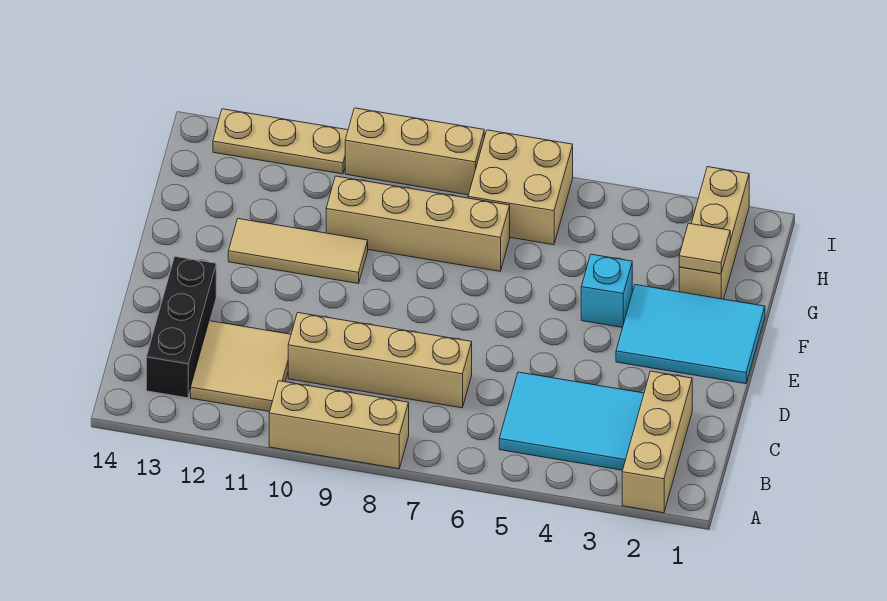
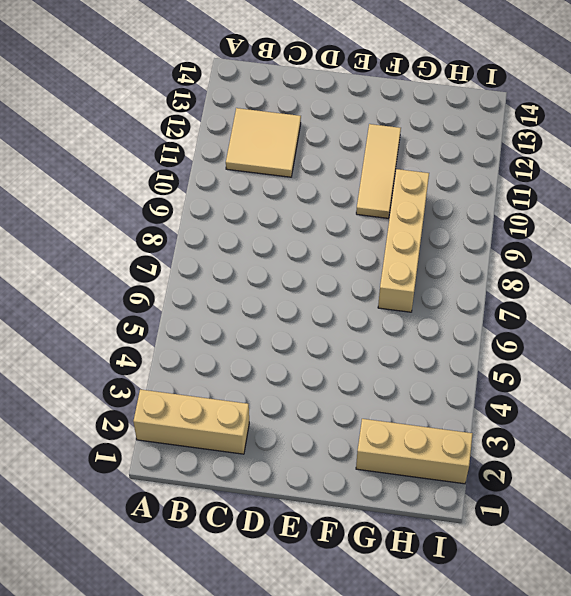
none -> tan brick A8:A10 level 1
none -> cyan tile B3:C5 level 1
none -> black brick B13:D13 level 1

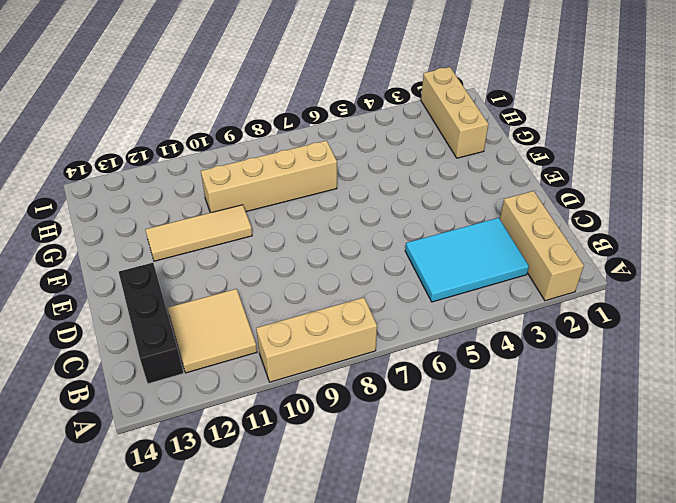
none -> tan brick C7:C10 level 1
none -> cyan tile E1:F3 level 1
none -> cyan brick F4 level 1

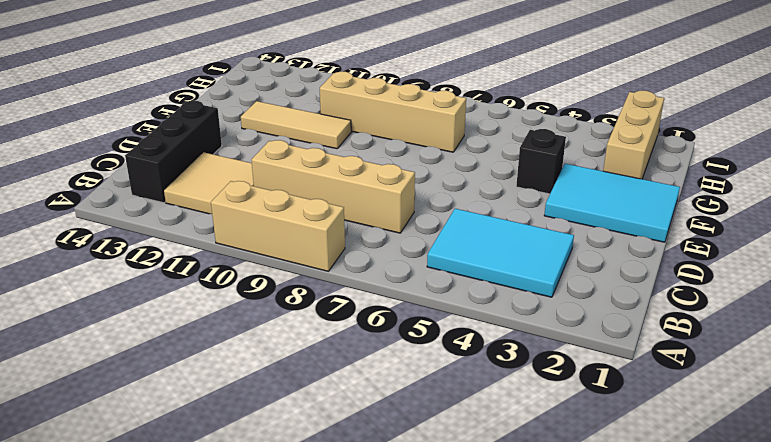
black brick F4 level 1 -> cyan brick F4 level 1
none -> tan brick A2:C2 level 1
none -> tan brick H6:I7 level 1
none -> tan brick I8:I10 level 1

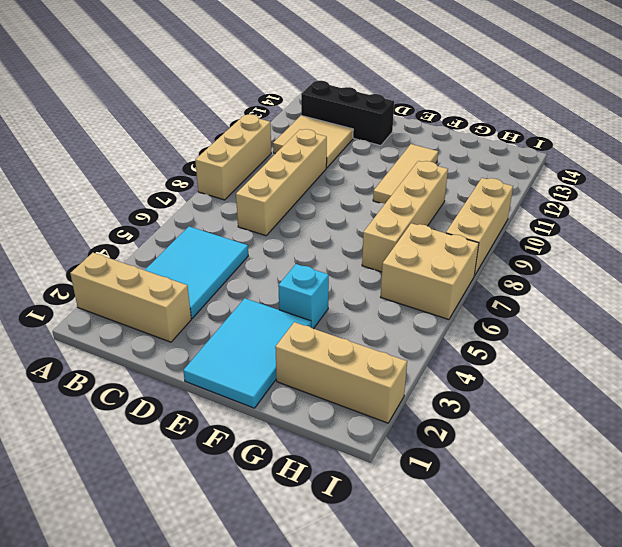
none -> tan plate I11:I13 level 1
none -> tan tile G2 level 2

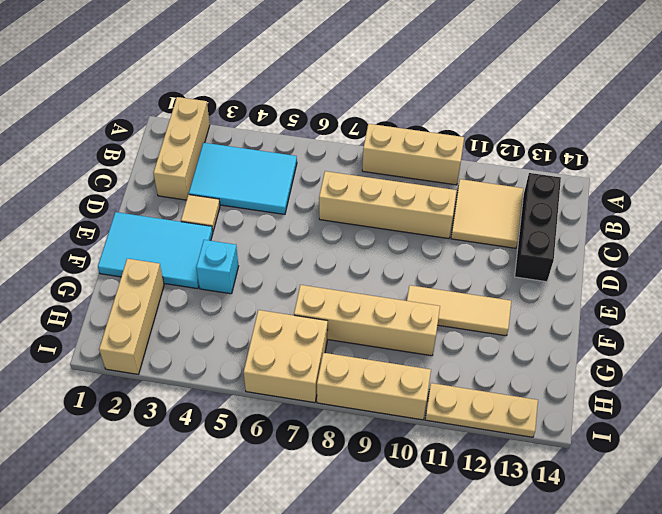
tan tile D3 level 1 -> tan tile G2 level 2

